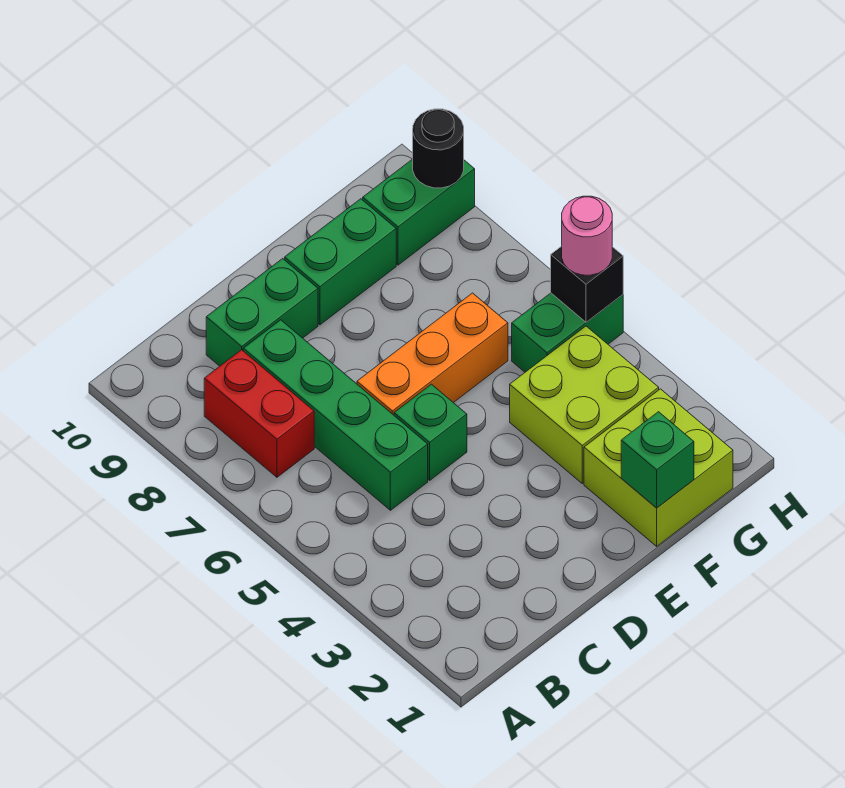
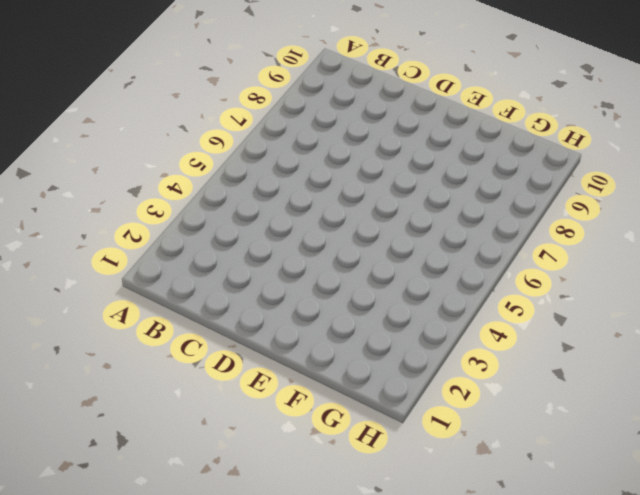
none -> red brick B7:B8 level 1
none -> green brick C5:C8 level 1
none -> green brick C9:D9 level 1

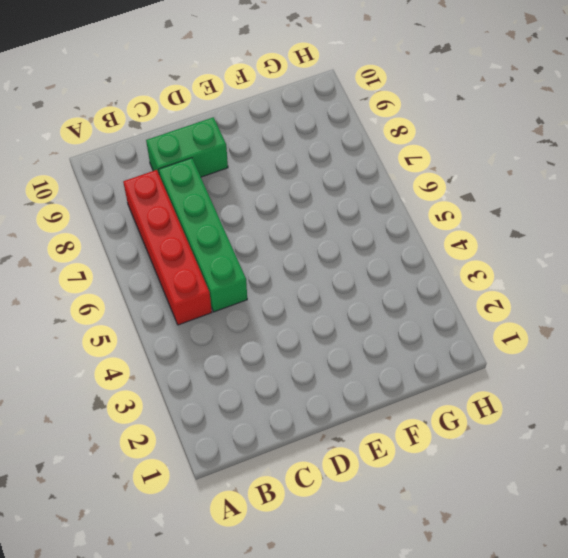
red brick B5:B8 level 1 -> red brick B7:B8 level 1
none -> green brick D5 level 1
none -> orange brick D6:F6 level 1
none -> green brick E9:F9 level 1

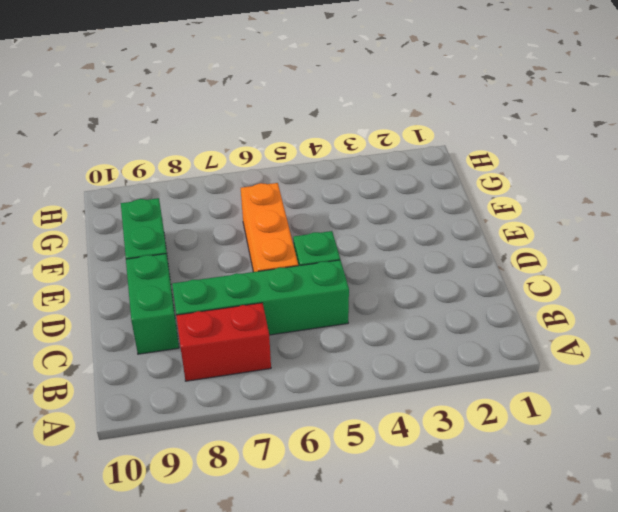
none -> lime brick F1:G2 level 1
none -> lime brick F3:G4 level 1
none -> green brick G5:H5 level 1

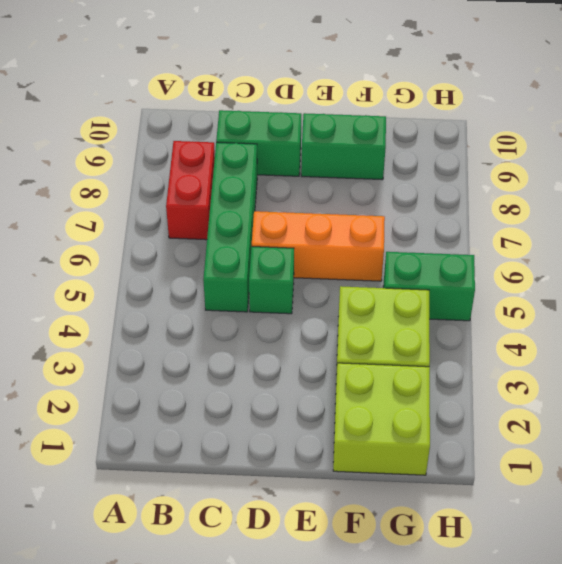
none -> green brick G9:H9 level 1
none -> green brick F1 level 2
none -> black brick H5 level 2

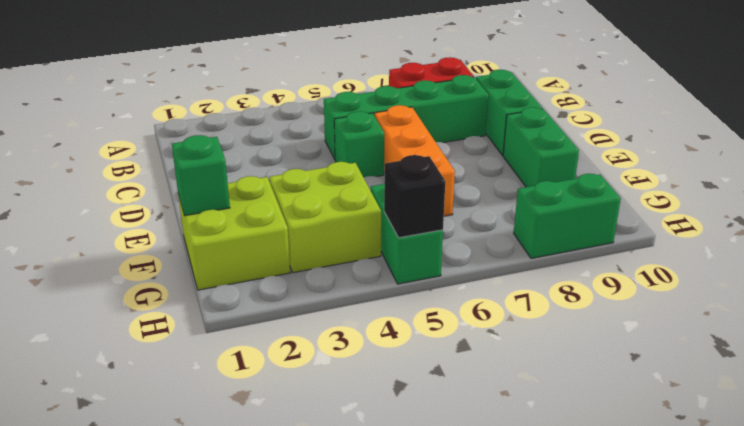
green brick H8:H9 level 1 -> green brick G9:H9 level 1
none -> black round brick H9 level 2
none -> pink round brick H5 level 3

